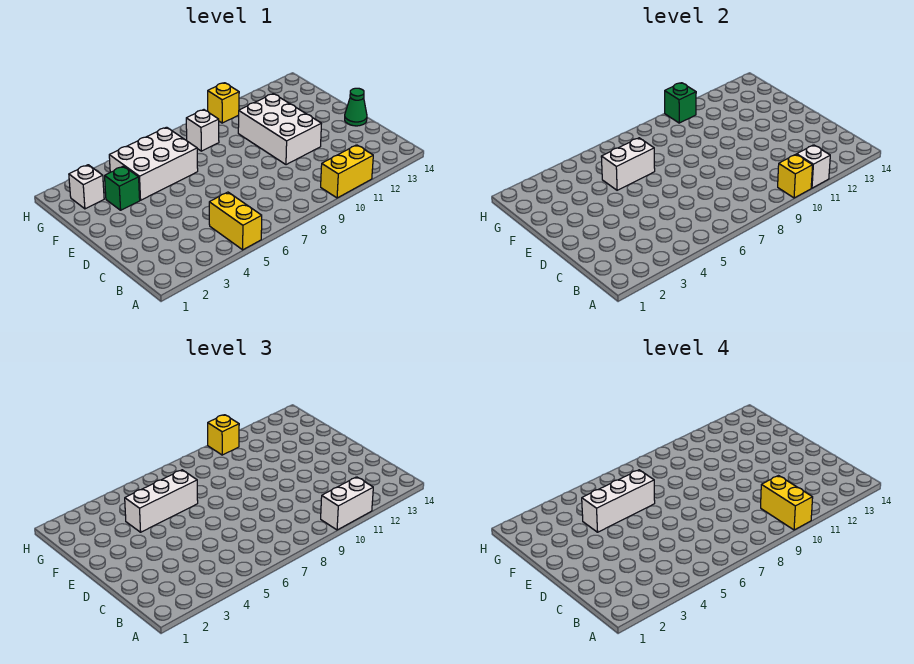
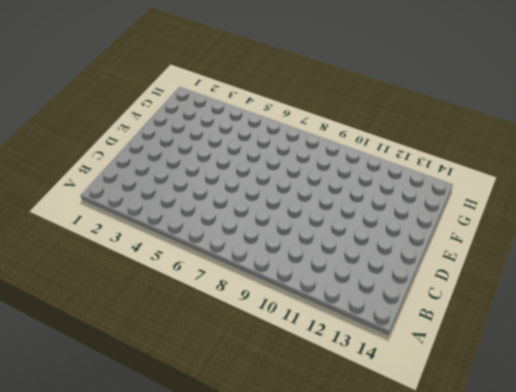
none -> yellow brick A5:B5 level 1
none -> yellow brick A10:A11 level 1
none -> white brick D10:F11 level 1

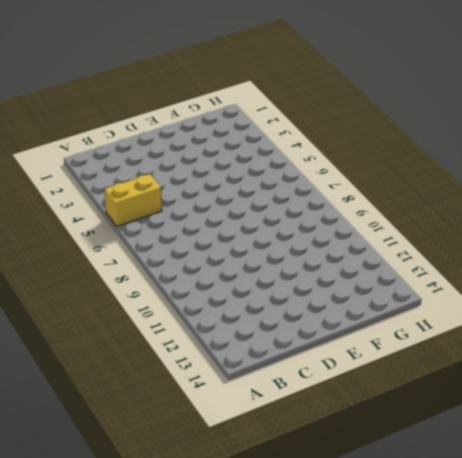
none -> yellow brick A10:A11 level 1
none -> white brick D10:F11 level 1
none -> green cone D14 level 1

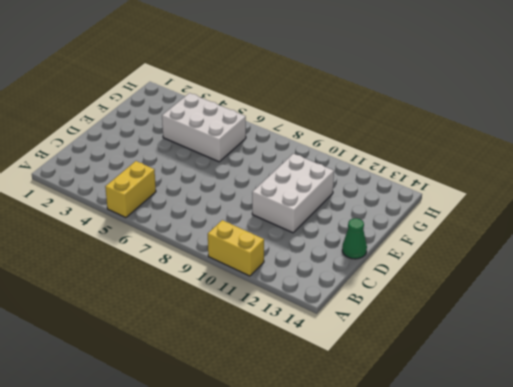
none -> green brick F3 level 1
none -> white brick G2 level 1
none -> white brick G8 level 1

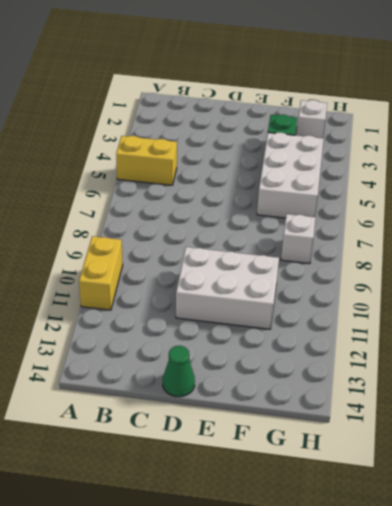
none -> yellow brick H10 level 1
none -> yellow brick A10 level 2
none -> white brick A11 level 2

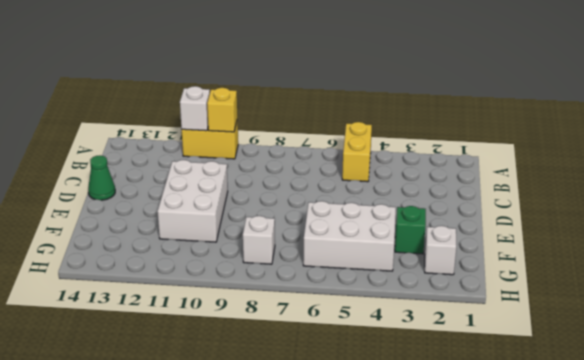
none -> yellow brick H10 level 1
none -> white brick F5:F6 level 2
none -> green brick H10 level 2

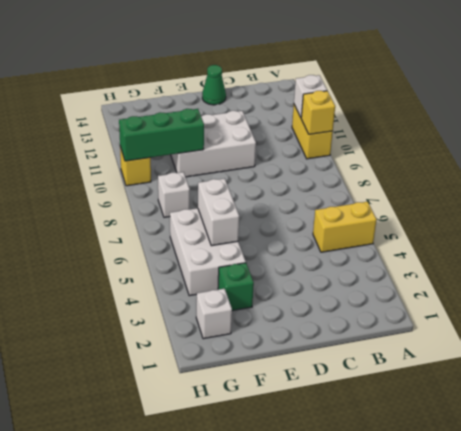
green brick F10:H10 level 2 -> green brick H10 level 2
none -> white brick A10:A11 level 3
none -> white brick F4:F6 level 3
none -> yellow brick H10 level 3

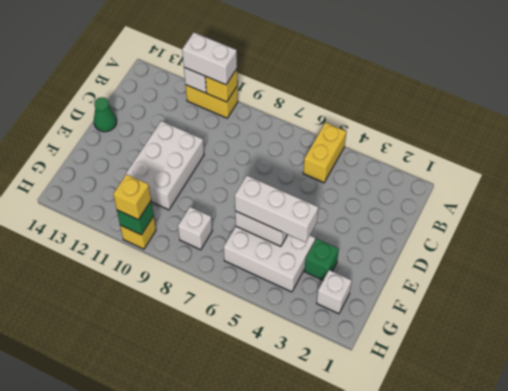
none -> yellow brick A10:B10 level 4
none -> white brick F4:F6 level 4

